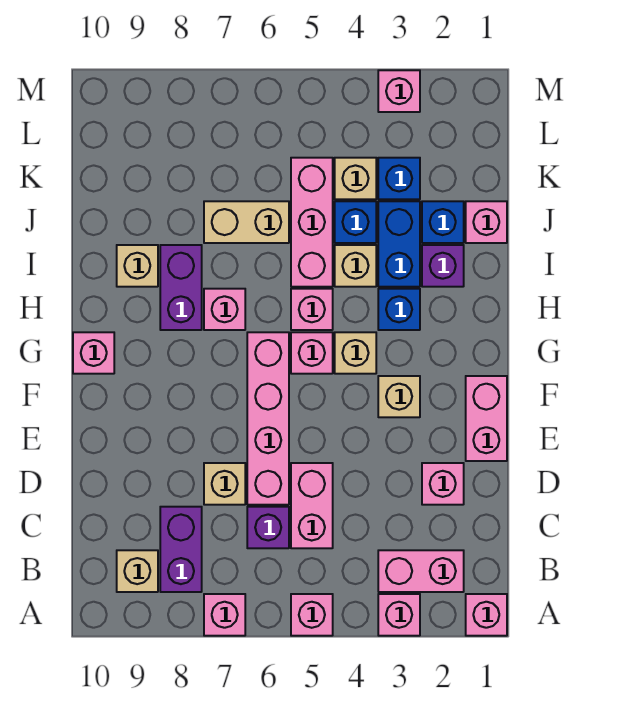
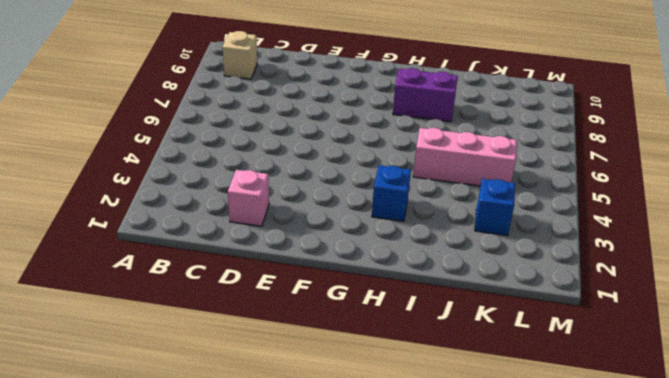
none -> pink brick A1 level 1
none -> pink brick A3 level 1
none -> pink brick A5 level 1
none -> pink brick A7 level 1

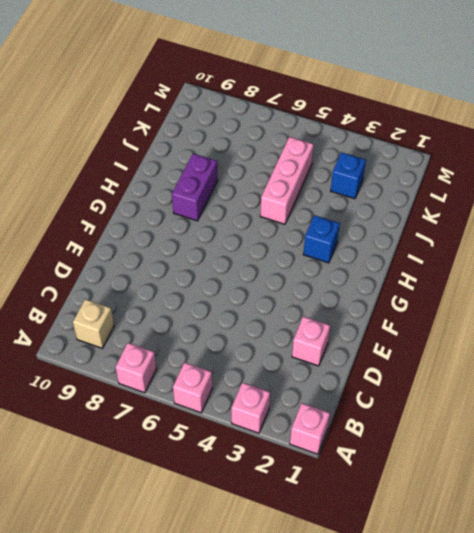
none -> pink brick B2:B3 level 1
none -> purple brick B8:C8 level 1
none -> pink brick C5:D5 level 1
none -> purple brick C6 level 1

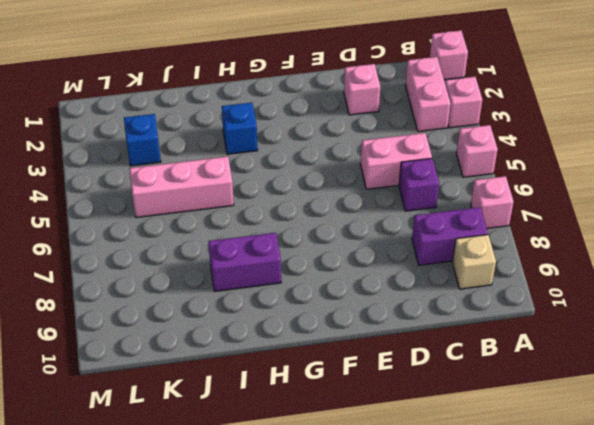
none -> pink brick D6:G6 level 1
none -> tan brick D7 level 1
none -> pink brick E1:F1 level 1
none -> tan brick F3 level 1

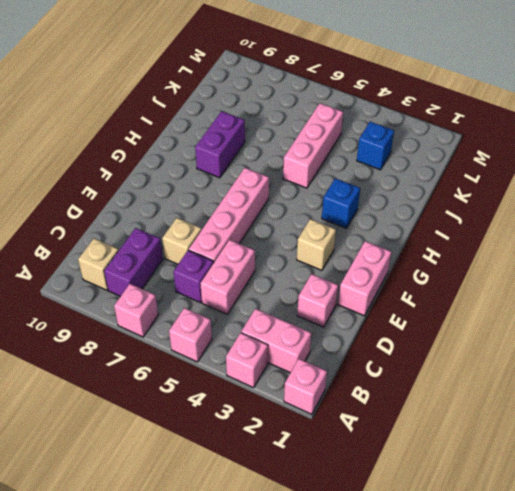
none -> tan brick G4 level 1
none -> pink brick G5 level 1
none -> pink brick G10 level 1
none -> pink brick H5 level 1

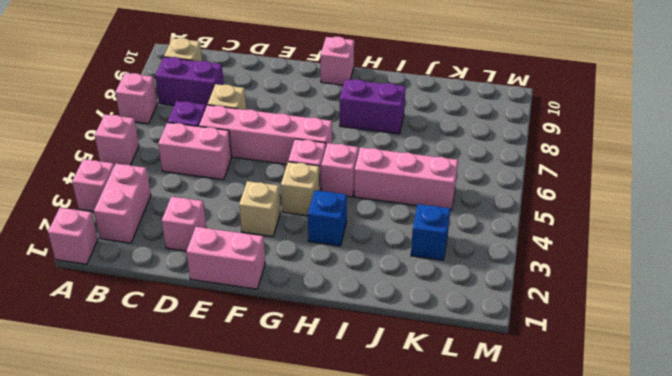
none -> pink brick H7 level 1
none -> purple brick I2 level 1
none -> blue brick I3:J3 level 1
none -> tan brick I4 level 1

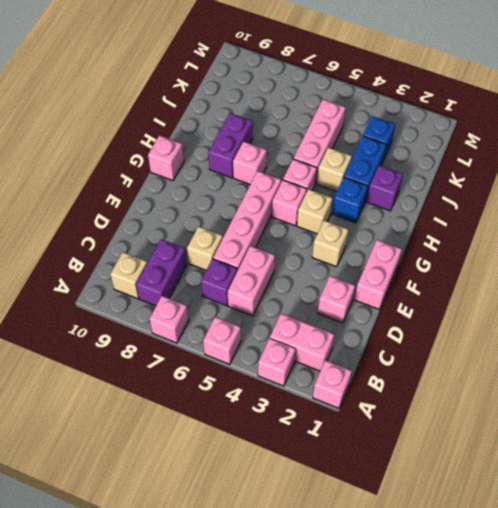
none -> tan brick I9 level 1
none -> pink brick J1 level 1
none -> blue brick J2 level 1
none -> blue brick J4 level 1

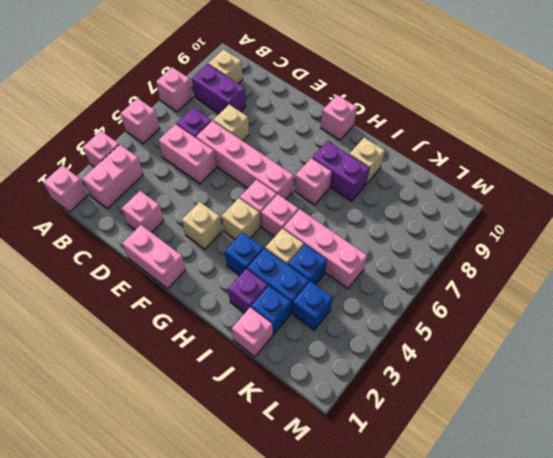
none -> tan brick J6:J7 level 1
none -> tan brick K4 level 1
none -> pink brick M3 level 1

